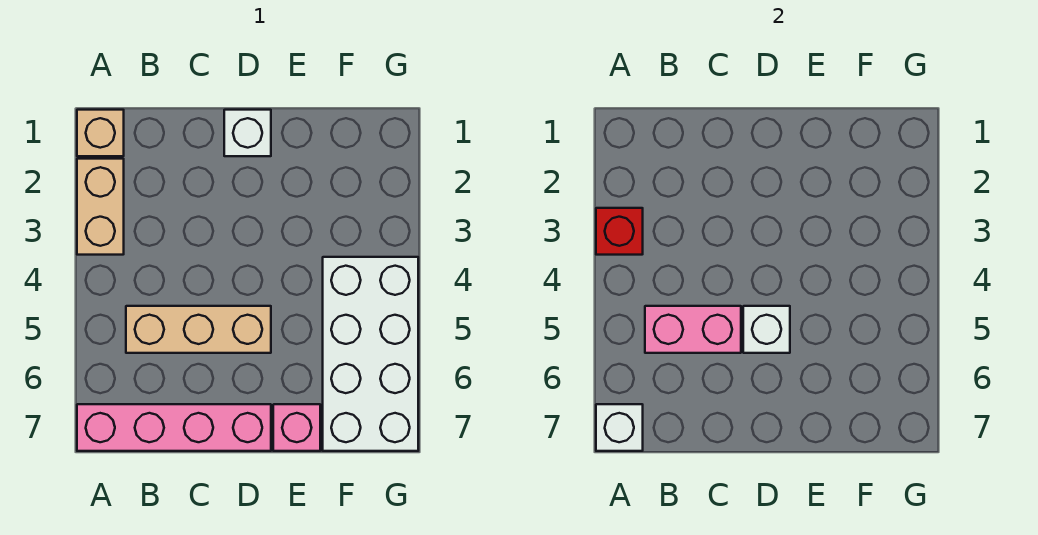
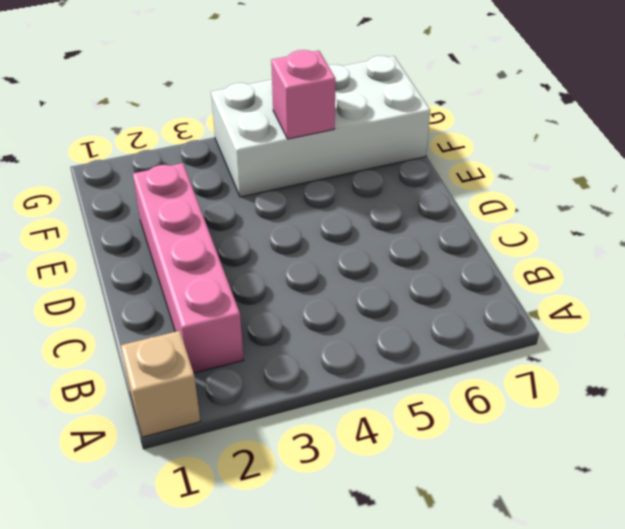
pink brick B2:E2 level 1 -> pink brick A7:D7 level 1
pink brick F5 level 2 -> pink brick E7 level 1
none -> tan brick A2:A3 level 1
none -> tan brick B5:D5 level 1

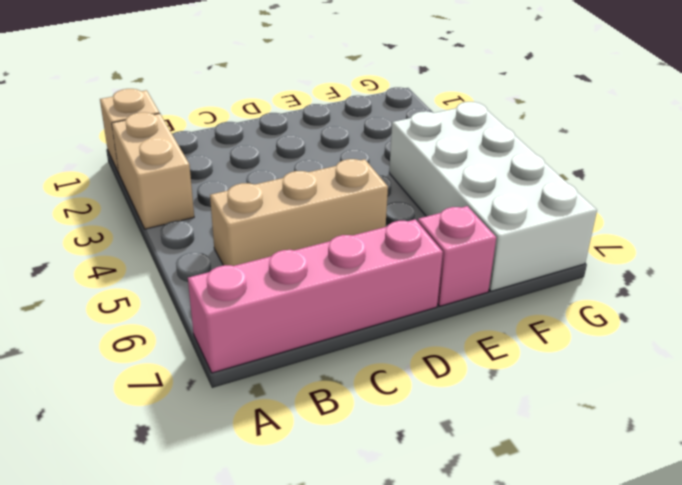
none -> white brick D1 level 1
none -> red brick A3 level 2

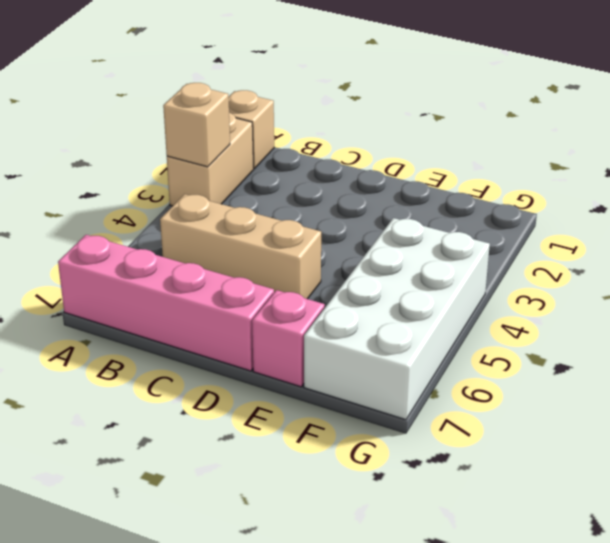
tan brick A3 level 2 -> red brick A3 level 2
none -> white brick D1 level 1
none -> white brick A7 level 2

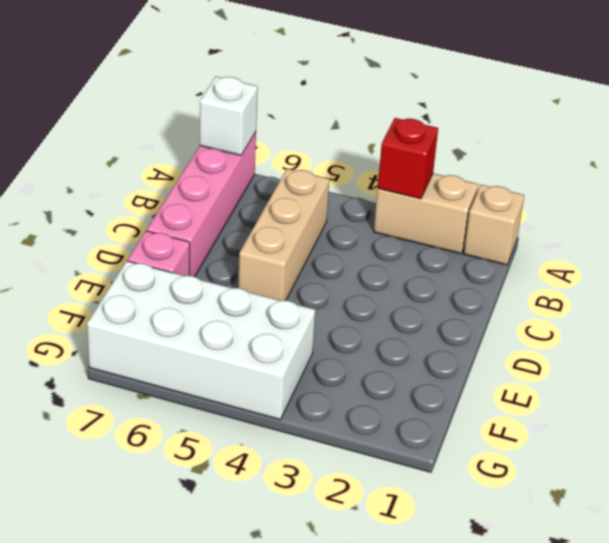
none -> white brick D1 level 1
none -> pink brick B5:C5 level 2

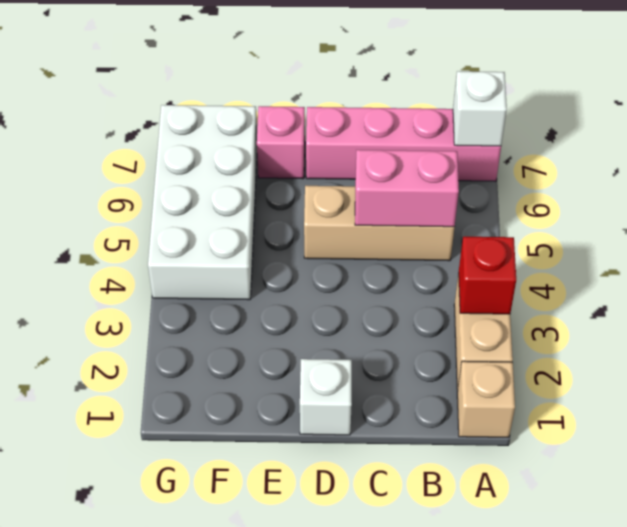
none -> white brick D5 level 2

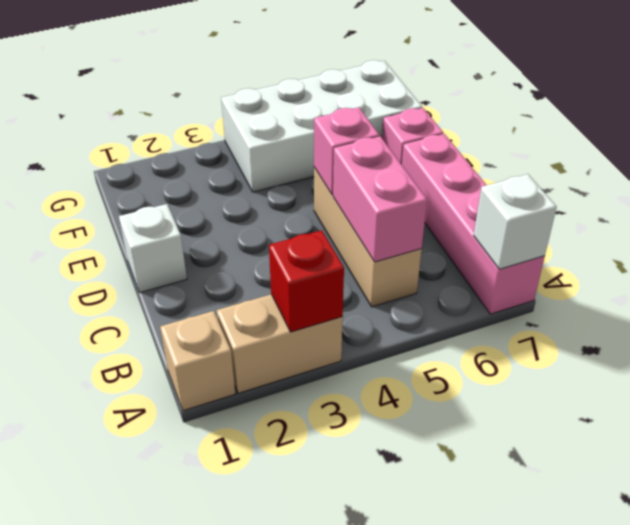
pink brick D5 level 2 -> white brick D5 level 2

